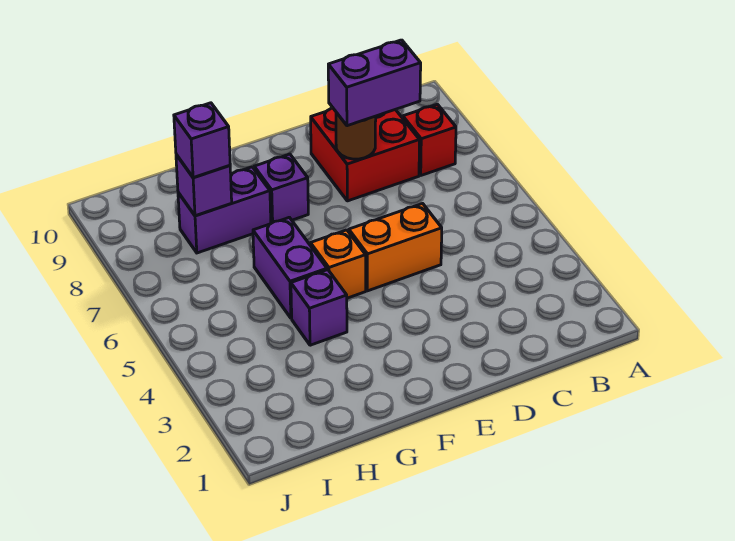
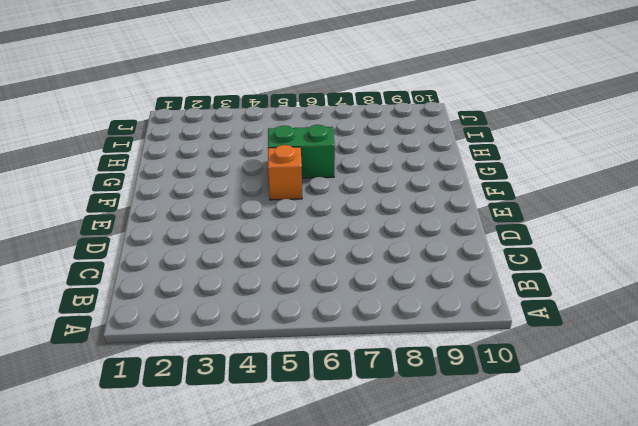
green brick G5:G6 level 1 -> purple brick G5:G6 level 1
none -> red brick B8 level 1
none -> red brick C8:D9 level 1
none -> orange brick D5:E5 level 1

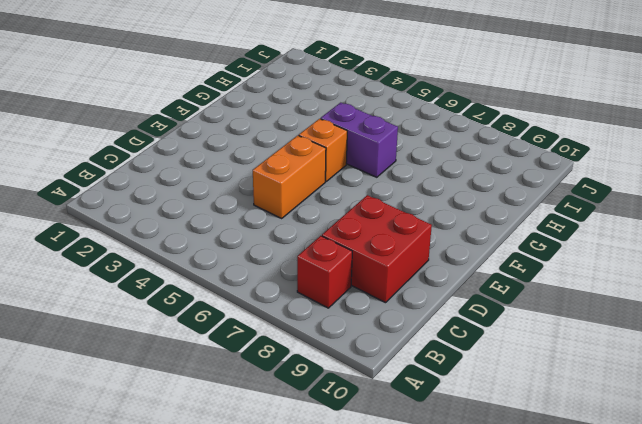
none -> purple brick F8 level 1
none -> purple brick G4 level 1
none -> purple brick G8:H8 level 1

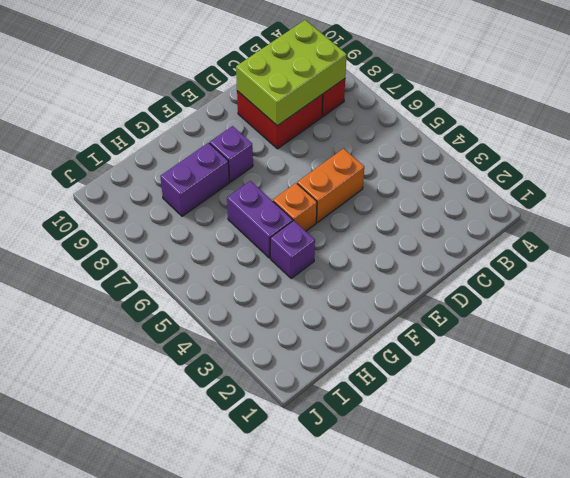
lime brick B8:D9 level 2 -> brown round brick D8 level 2
none -> purple brick H8 level 2
none -> purple brick C8:D8 level 3
none -> purple brick H8 level 3

